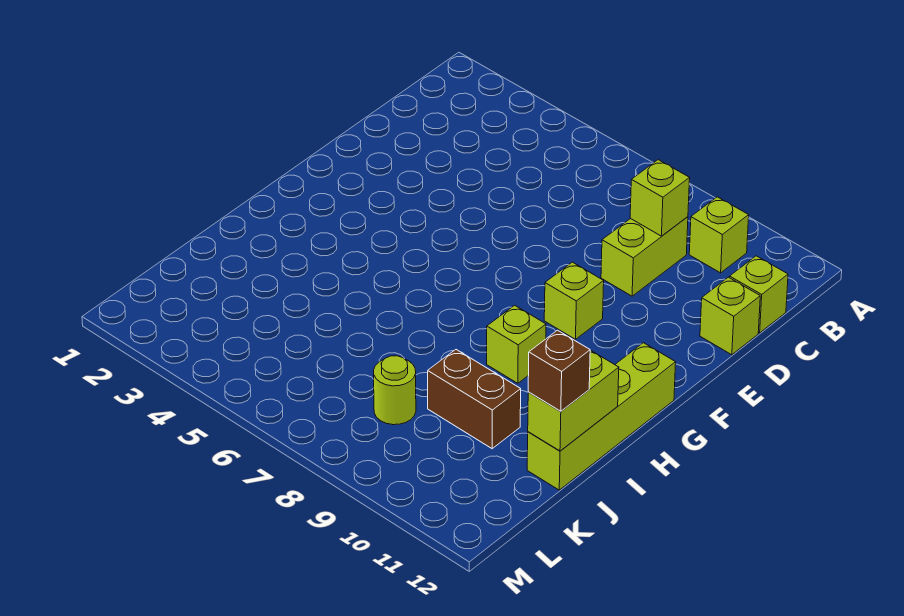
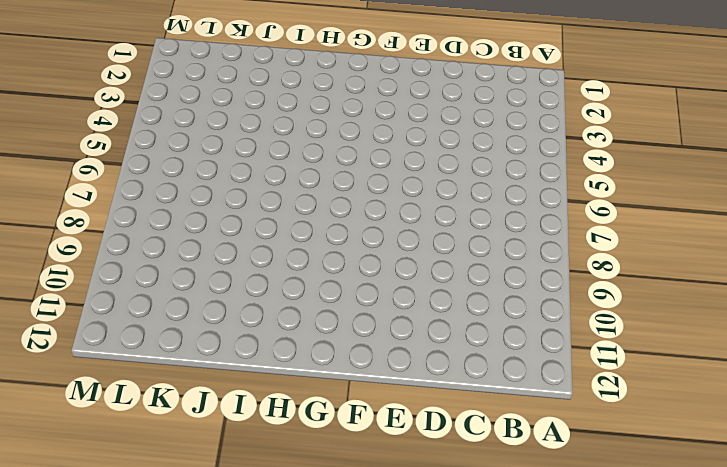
none -> lime brick B10 level 1
none -> lime brick C9:D9 level 1
none -> lime brick C12 level 1

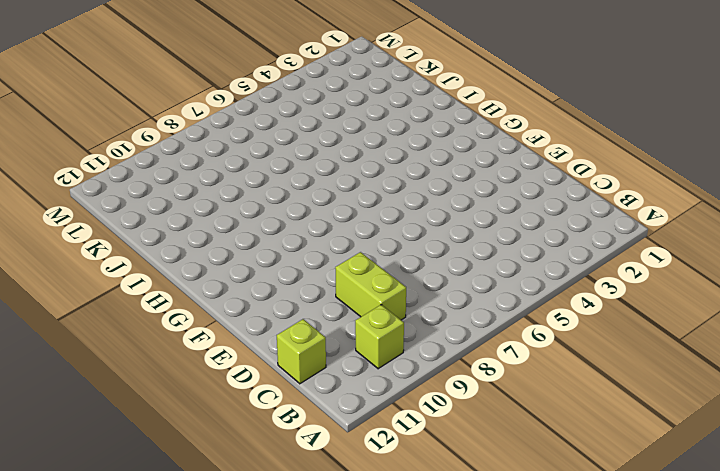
none -> lime brick D12 level 1
none -> lime brick F9 level 1
none -> lime brick G12:J12 level 1

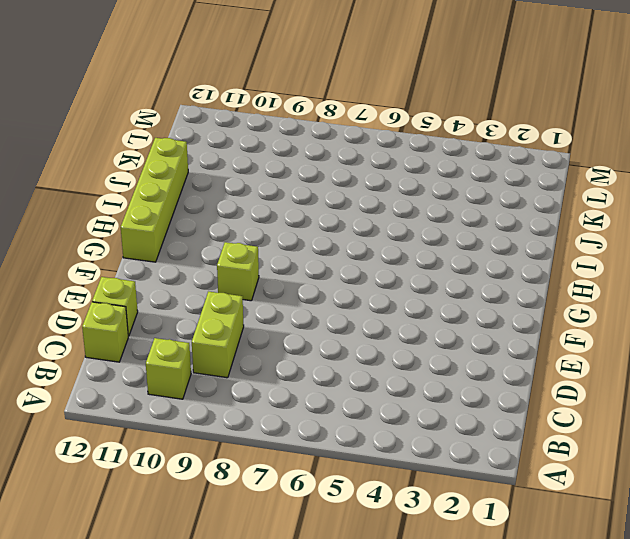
none -> lime brick H9 level 1
none -> brown brick J9:J10 level 1
none -> lime round brick K8 level 1

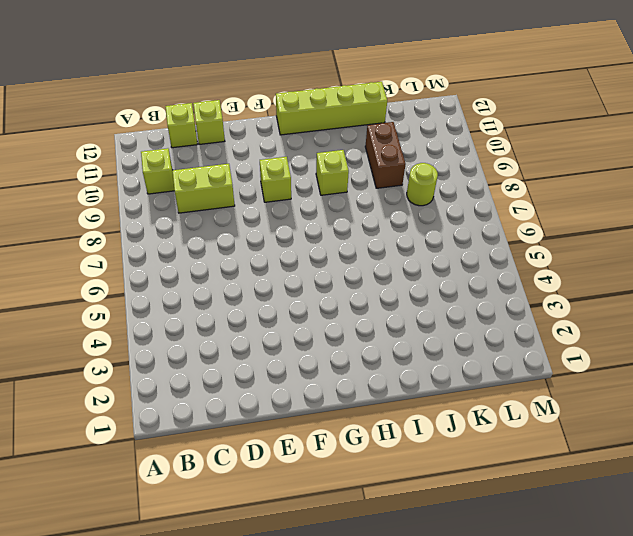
none -> lime brick C9 level 2
none -> lime brick I12:J12 level 2
none -> brown brick J12 level 3

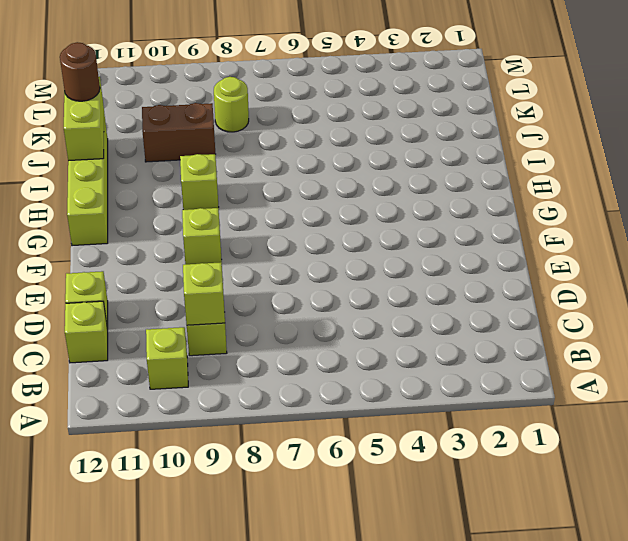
brown round brick J12 level 3 -> brown brick J12 level 3

